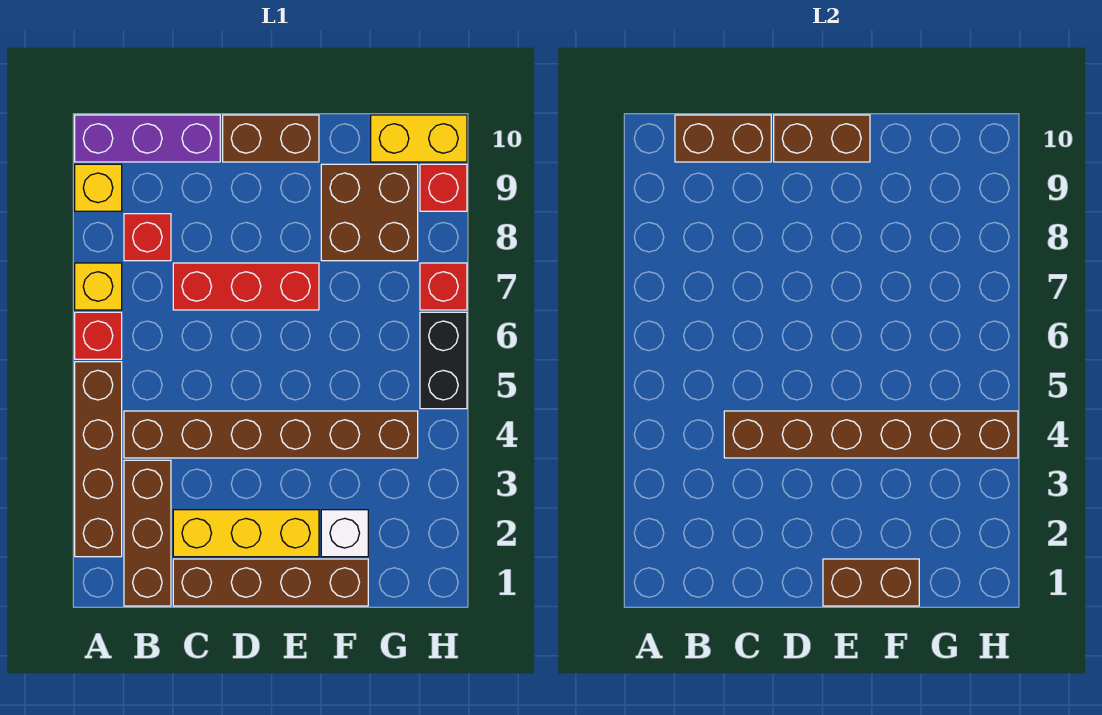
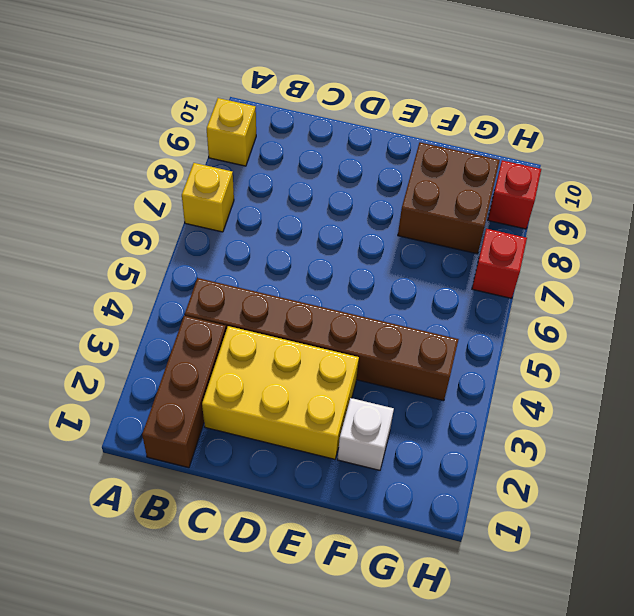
yellow brick C2:E3 level 1 -> yellow brick C2:E2 level 1
none -> brown brick A2:A5 level 1
none -> red brick A6 level 1
none -> purple brick A10:C10 level 1

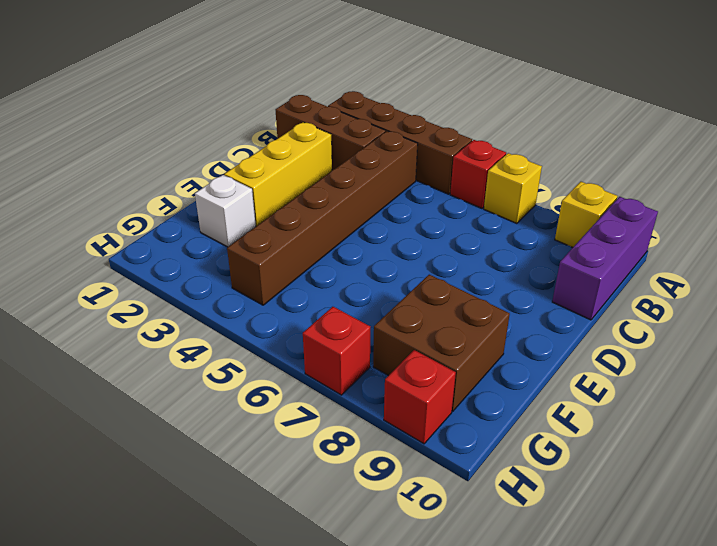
none -> red brick B8 level 1
none -> brown brick C1:F1 level 1
none -> red brick C7:E7 level 1

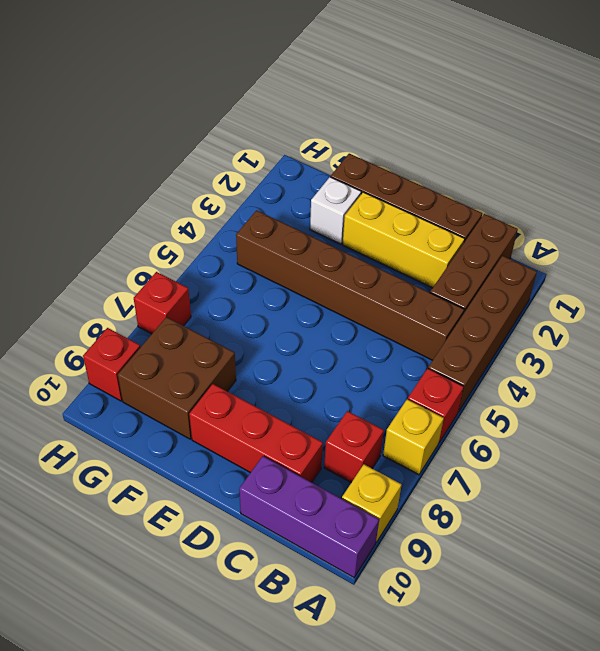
red brick C9:E9 level 1 -> red brick C7:E7 level 1
none -> brown brick D10:E10 level 1
none -> yellow brick G10:H10 level 1
none -> black brick H5:H6 level 1

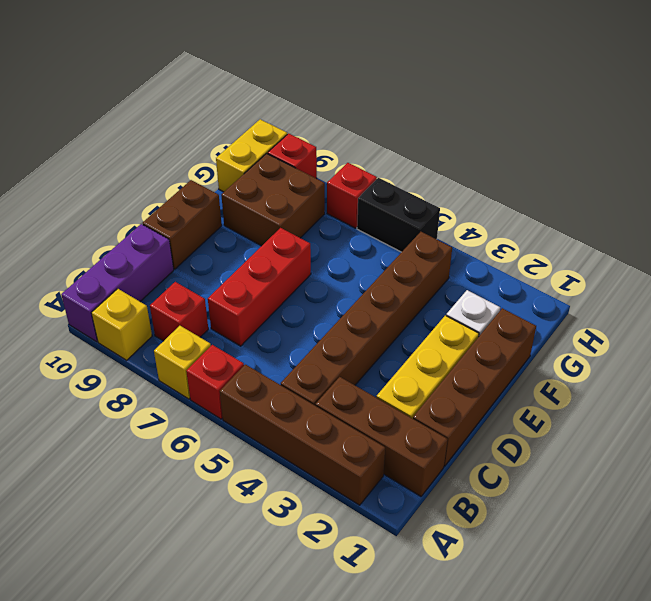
none -> brown brick B10:C10 level 2
none -> brown brick C4:H4 level 2
none -> brown brick D10:E10 level 2

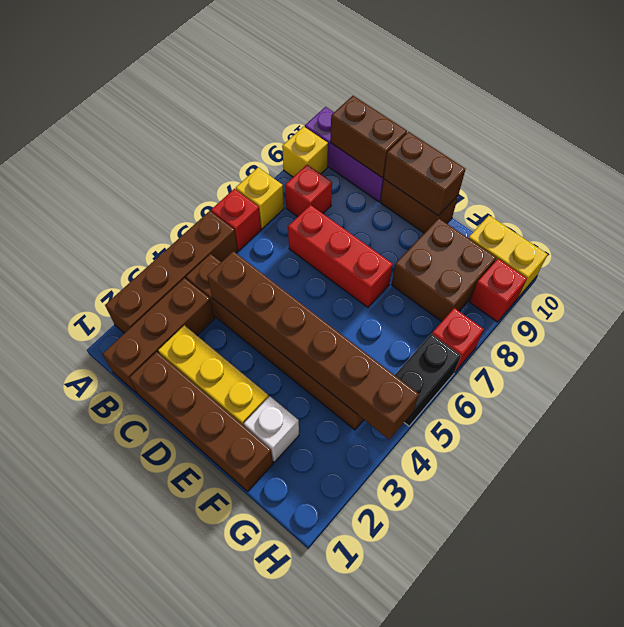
none -> brown brick E1:F1 level 2

